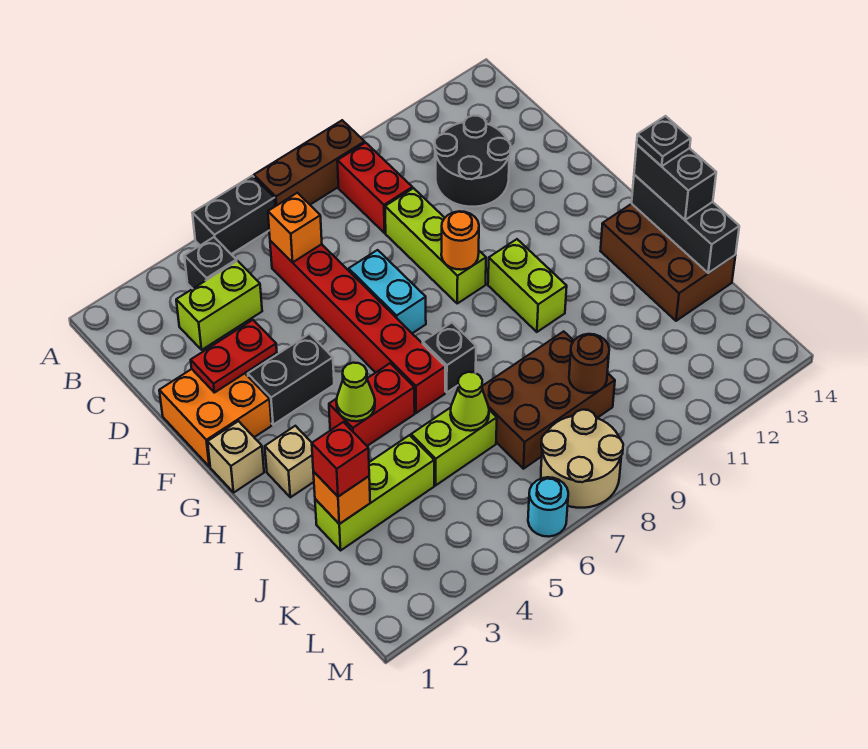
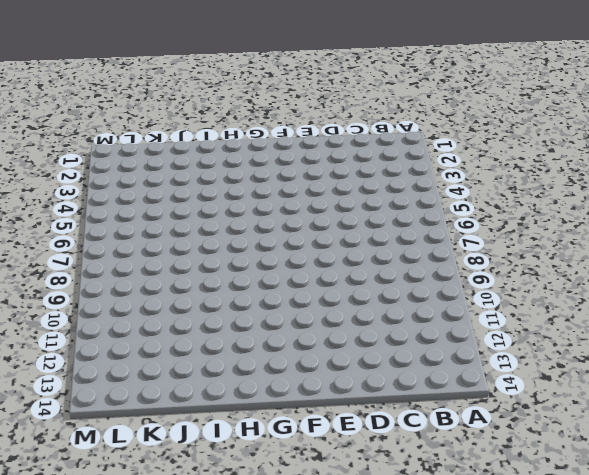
none -> black brick A5:A6 level 1
none -> brown brick A7:A9 level 1
none -> black brick B4 level 1
none -> red brick B9:C9 level 1

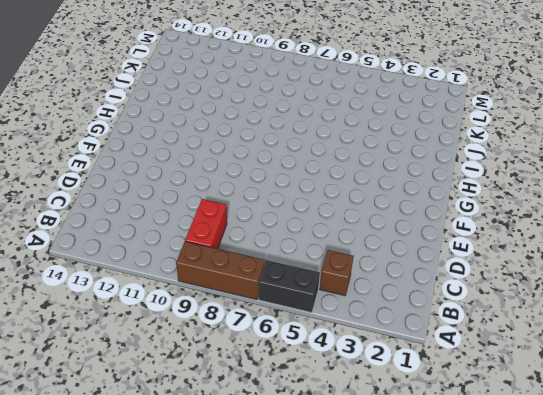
brown brick B4 level 1 -> black brick B4 level 1
none -> lime brick C3:C4 level 1
none -> red brick C6:H6 level 1
none -> black round brick C11:D12 level 1
none -> lime brick D9:F9 level 1

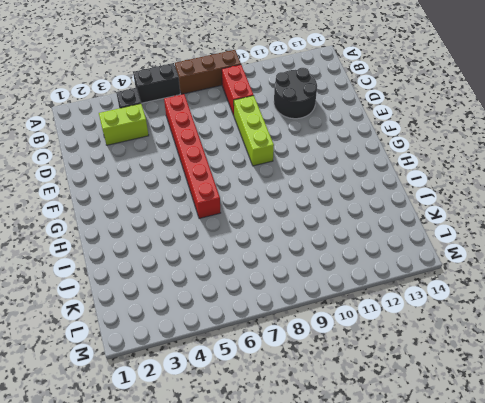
none -> orange brick E1:F2 level 1
none -> cyan brick E7:F7 level 1
none -> black brick F3:F4 level 1
none -> tan brick G1 level 1

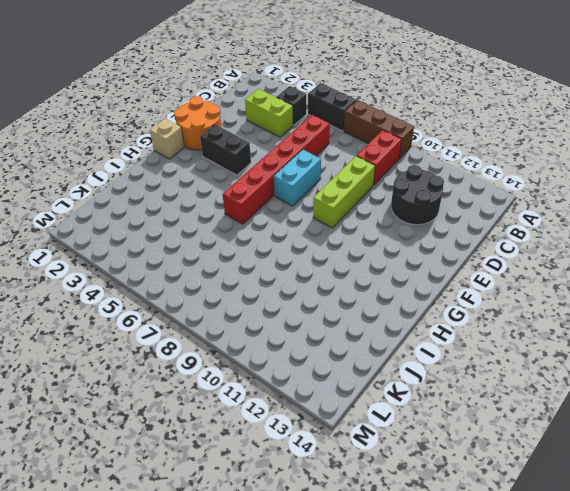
orange round brick E1:F2 level 1 -> orange brick E1:F2 level 1
none -> lime brick G10:H10 level 1
none -> tan brick H2 level 1
none -> red brick H4:H5 level 1
none -> black brick H7 level 1

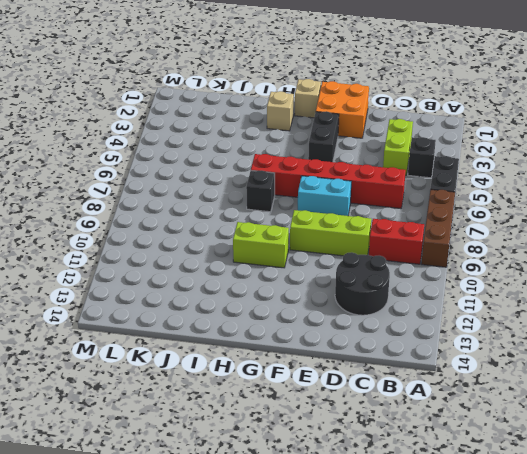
none -> red brick H4:H5 level 1
none -> brown brick H13:J14 level 1
none -> lime brick J2:J4 level 1
none -> lime brick J5:J6 level 1

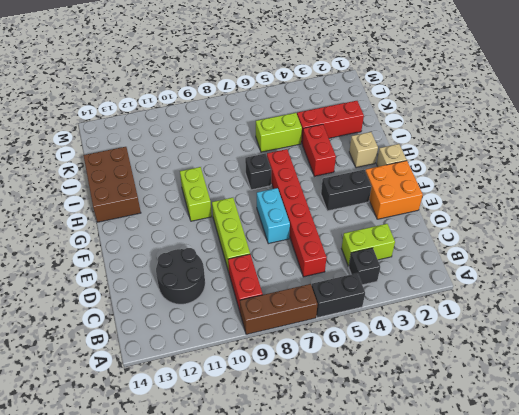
red brick H4:I4 level 1 -> red brick H4:H5 level 1
red brick J2:J4 level 1 -> lime brick J2:J4 level 1
none -> brown brick J7:K9 level 1
none -> tan round brick L7:M8 level 1
none -> cyan round brick M6 level 1
none -> orange brick C6 level 2

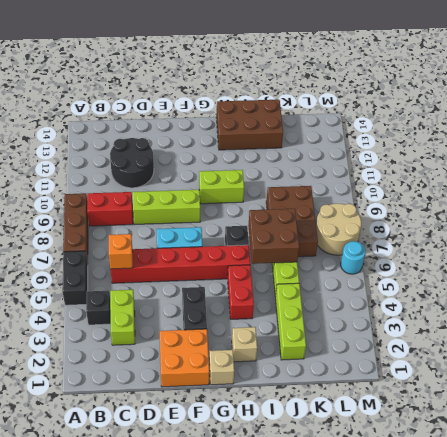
brown brick I6:J7 level 2 -> lime cone J6 level 2
none -> red plate E2:E3 level 2
none -> orange round brick F9 level 2
none -> lime cone H4 level 2
none -> black brick H14:J14 level 2

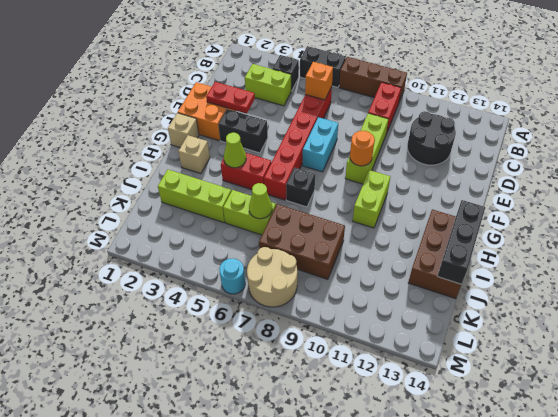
none -> orange brick J2 level 2
none -> brown round brick K9 level 2
none -> black brick H14:I14 level 3
none -> red brick J2 level 3

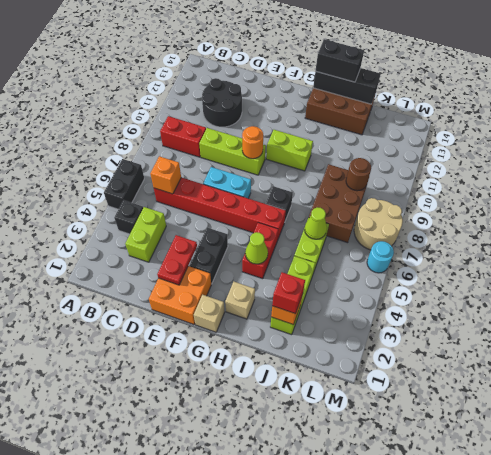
none -> brown brick A7:A9 level 1
none -> black plate H14 level 4

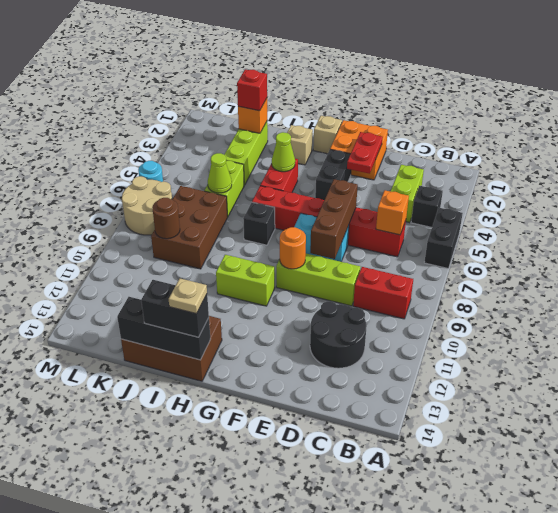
brown brick E6:E8 level 2 -> brown brick A7:A9 level 1
tan plate H14 level 4 -> black plate H14 level 4

